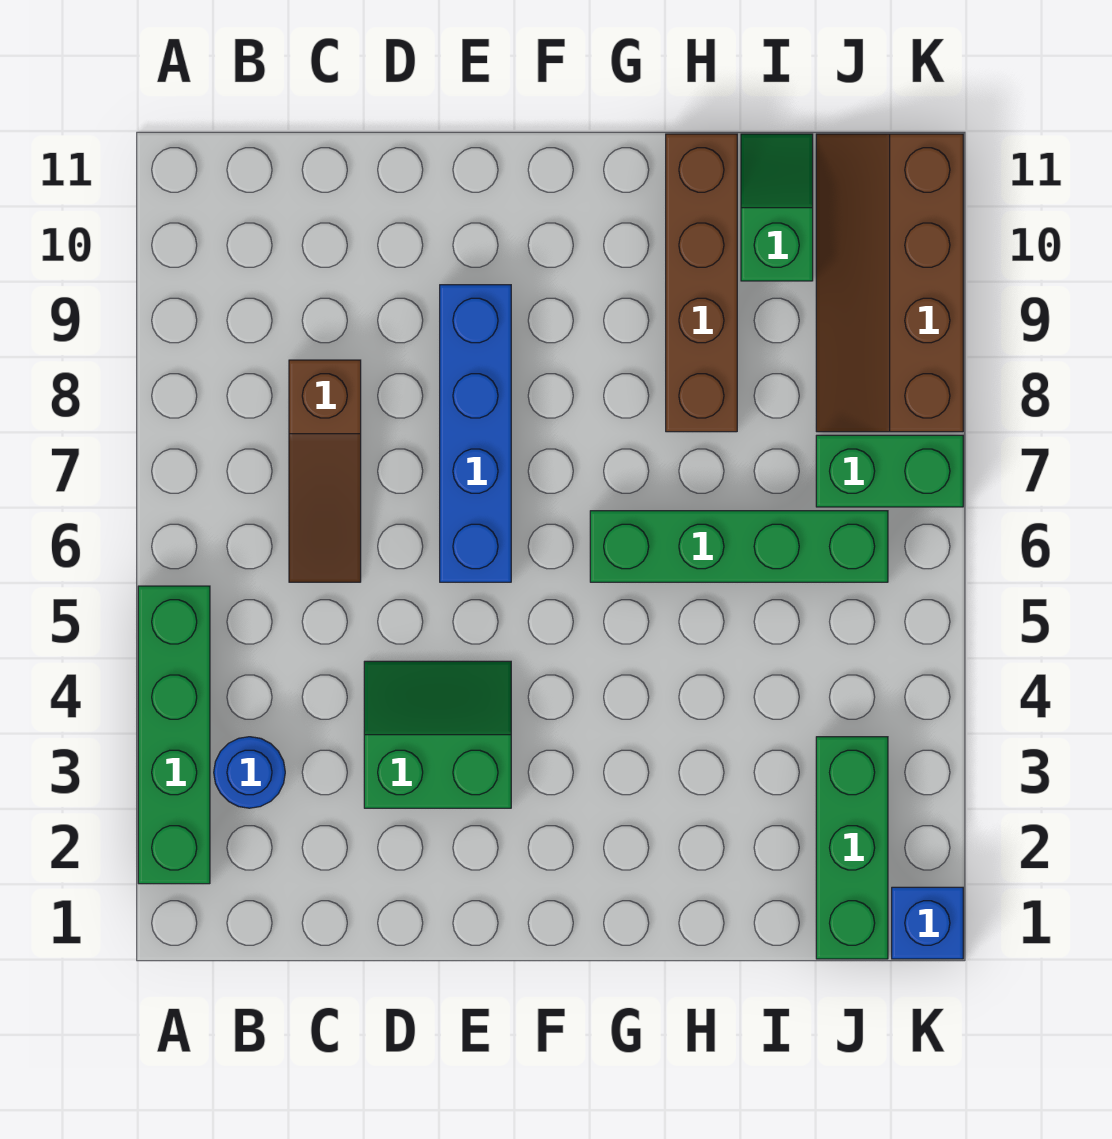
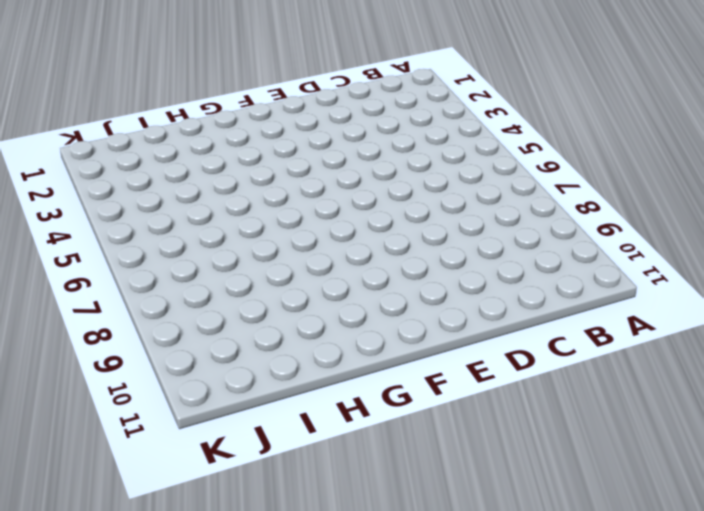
none -> green brick A2:A5 level 1
none -> blue round brick B3 level 1
none -> brown slope C6:C8 level 1 top 8

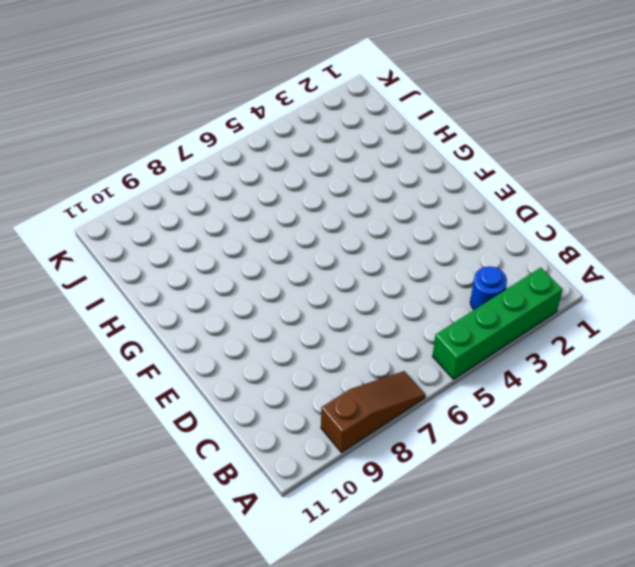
brown slope A7:A9 level 1 top 9 -> brown slope C6:C8 level 1 top 8
none -> green slope D3:E4 level 1 top 3
none -> blue brick E6:E9 level 1
none -> green brick G6:J6 level 1

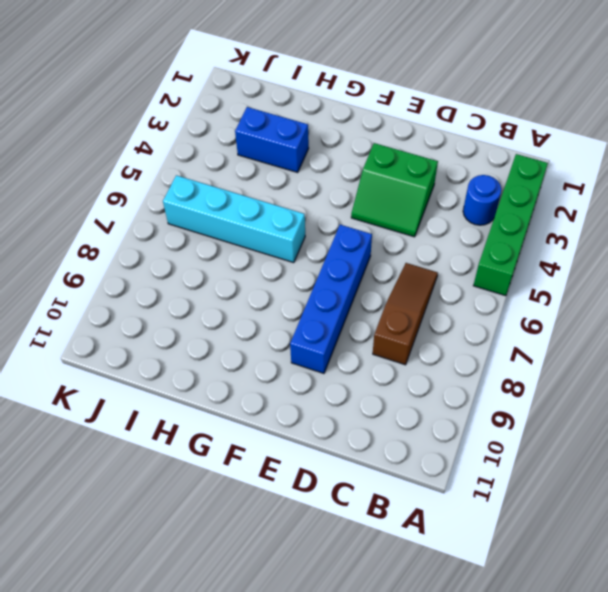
cyan brick G6:J6 level 1 -> green brick G6:J6 level 1
blue brick H3:I3 level 1 -> none
none -> brown brick H8:H11 level 1
none -> green slope I10:I11 level 1 top 10
none -> green brick J1:J3 level 1

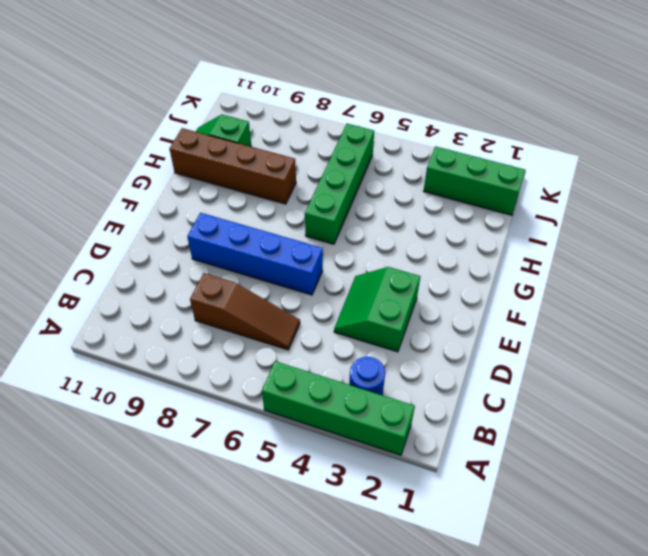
none -> green brick J7:K7 level 1
none -> brown slope J8:K11 level 1 top K
none -> blue brick K1 level 1

